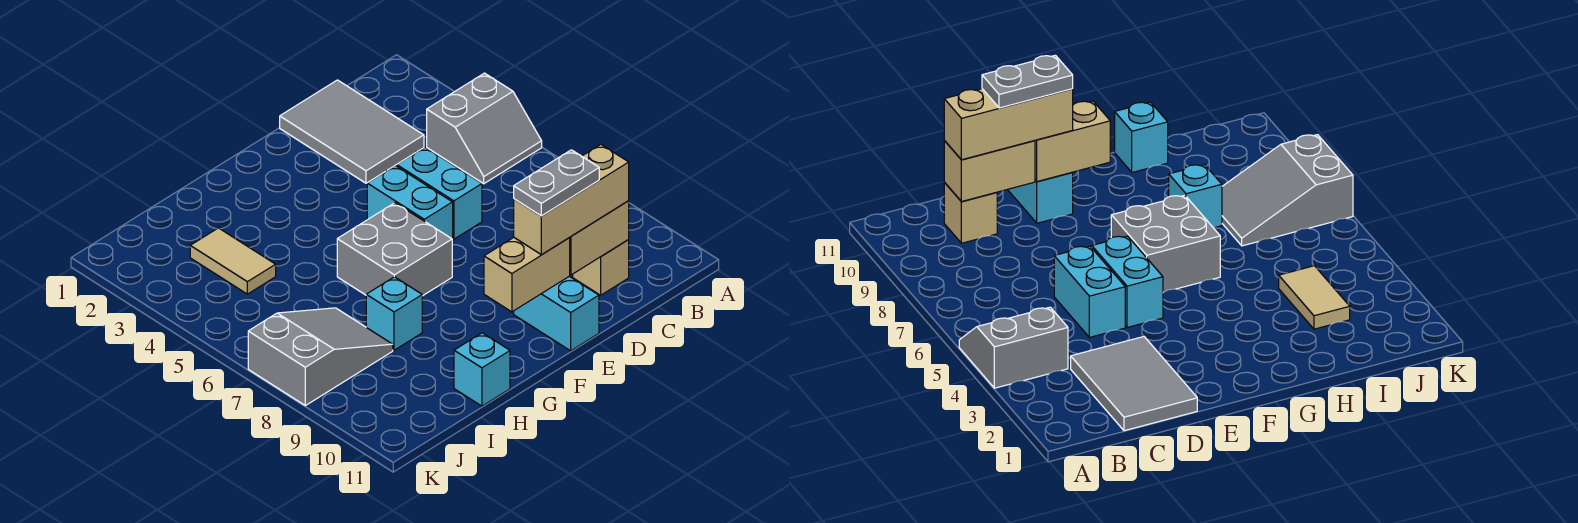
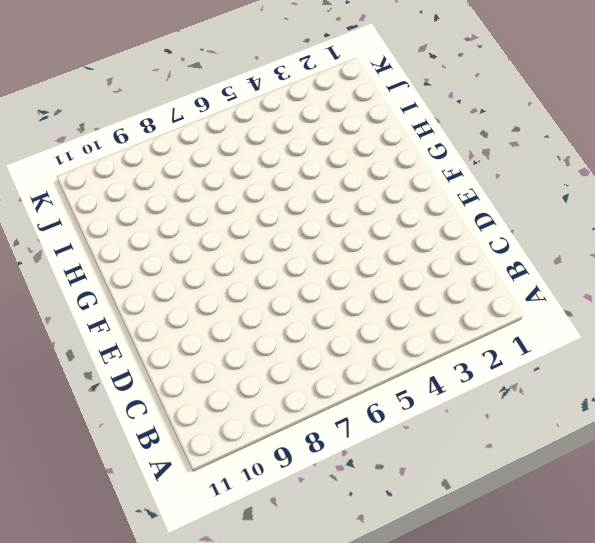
none -> grey slope A4:B5 level 1 top 4
none -> grey tile C1:D3 level 1
none -> tan brick C10 level 1

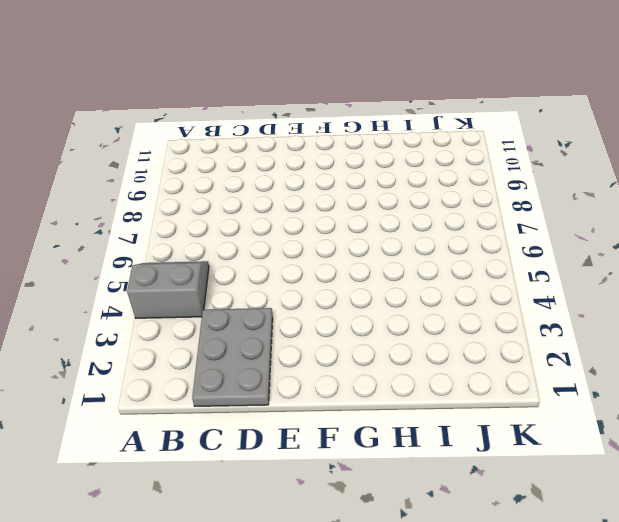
grey plate C1:D3 level 1 -> grey tile C1:D3 level 1
none -> tan brick C10 level 1
none -> cyan brick D5:D6 level 1
none -> cyan brick E5:E6 level 1

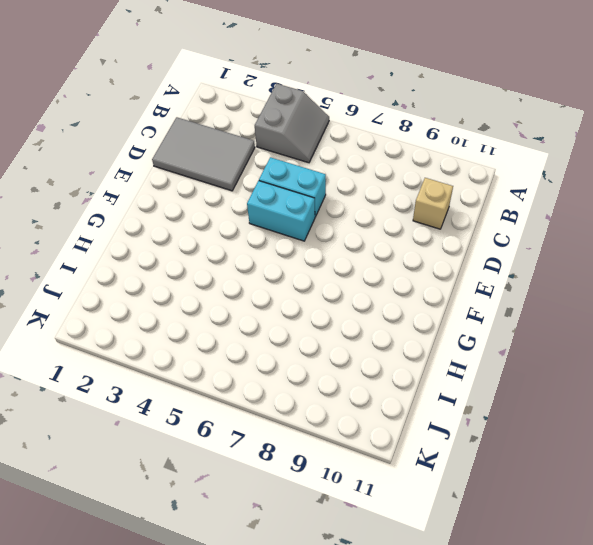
none -> cyan brick E10:E11 level 1
none -> grey brick F6:G7 level 1
none -> cyan brick H8 level 1

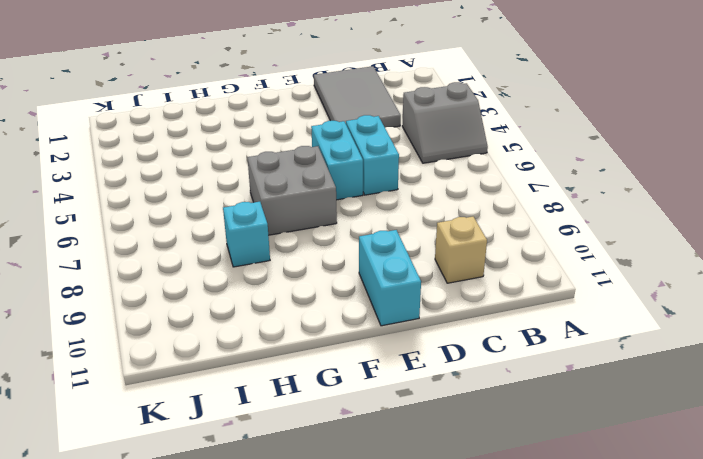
none -> cyan brick H11 level 1
none -> tan tile I3:I4 level 1
none -> grey slope I7:K8 level 1 top K

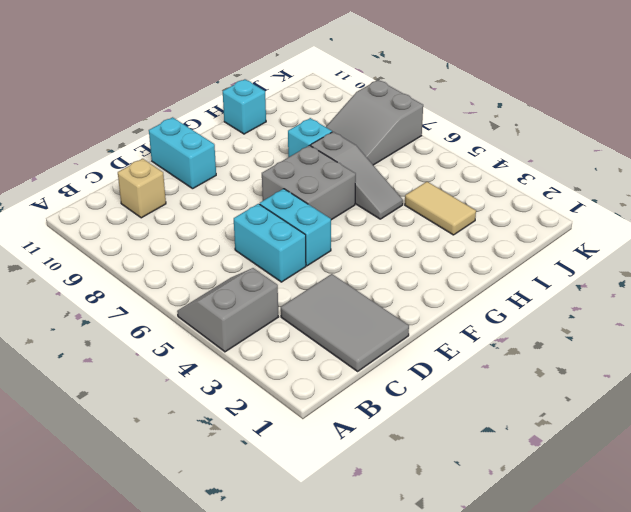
grey slope H5:H7 level 1 top 7 -> none
none -> tan brick C10:D10 level 2
none -> tan brick E10:F10 level 2
none -> tan brick C10:E10 level 3

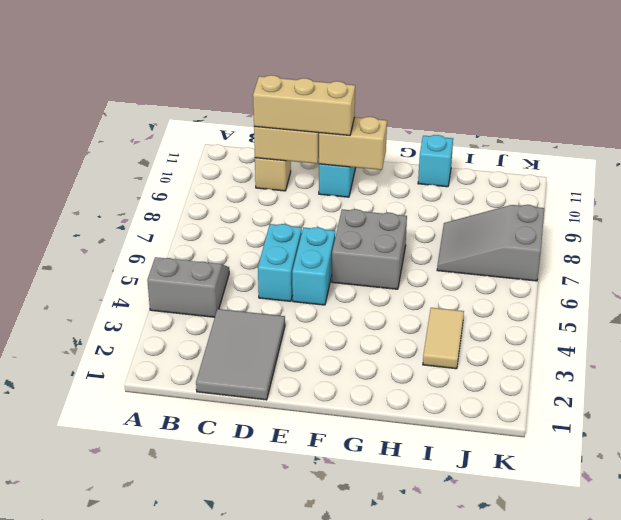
none -> cyan brick H8 level 1
none -> grey plate D10:E10 level 4

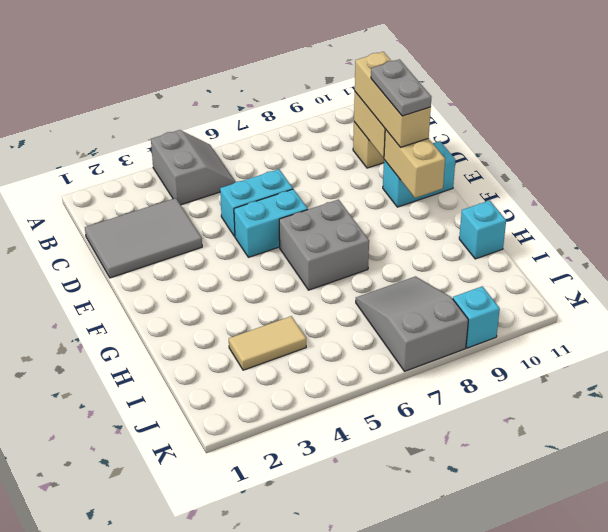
cyan brick K9 level 1 -> cyan brick H8 level 1

